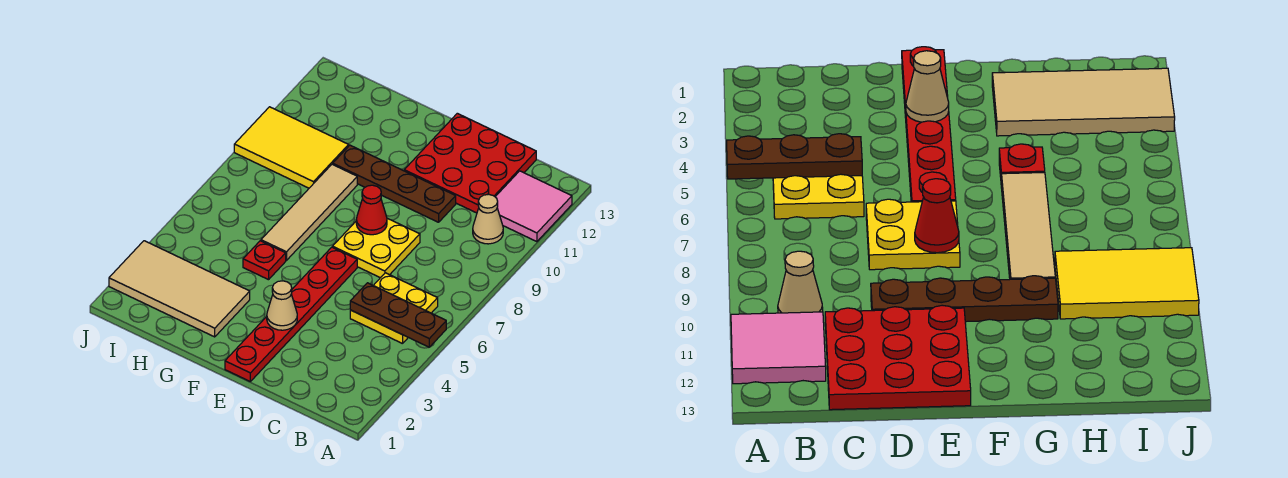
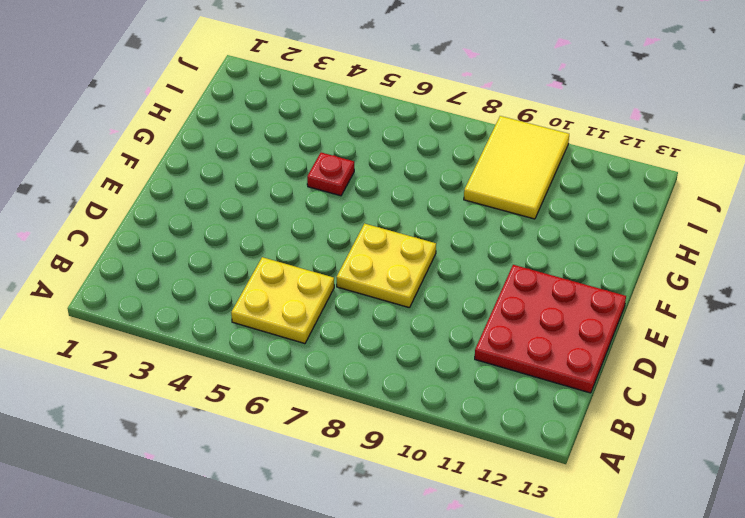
none -> pink tile A11:B12 level 1
none -> tan cone B10 level 1
none -> brown plate D10:G10 level 1

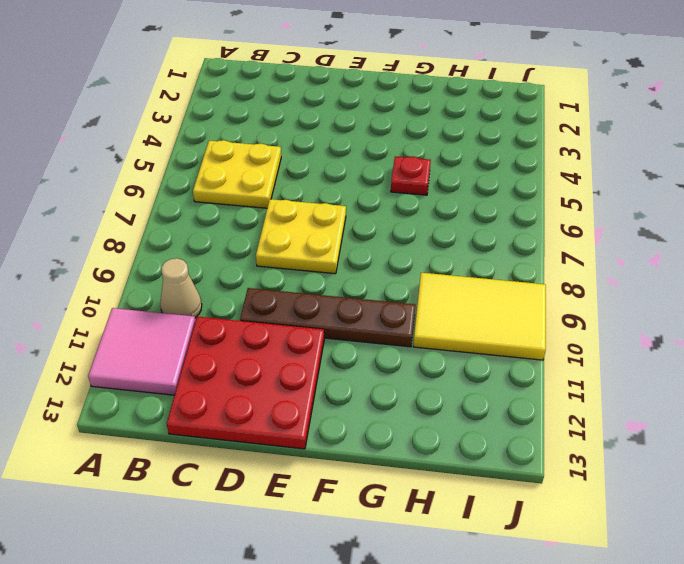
none -> red plate E1:E6 level 1
none -> tan tile G2:J3 level 1
none -> tan tile G6:G9 level 1

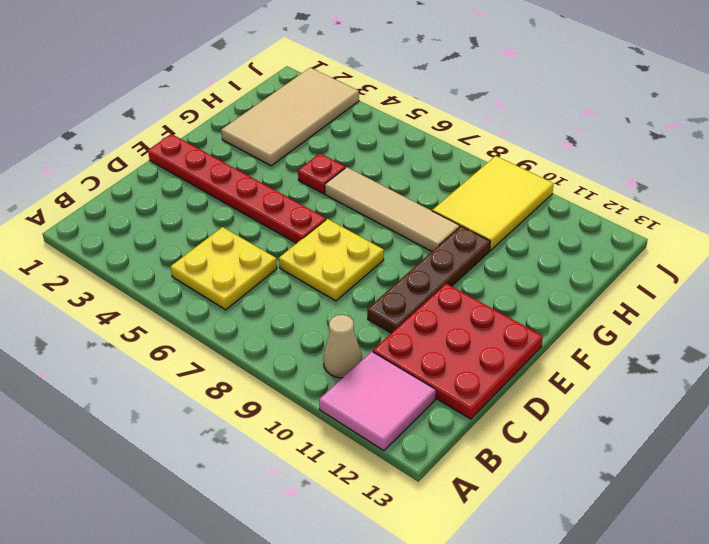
none -> brown plate A5:C5 level 2
none -> tan cone E3 level 2
none -> red cone E8 level 2

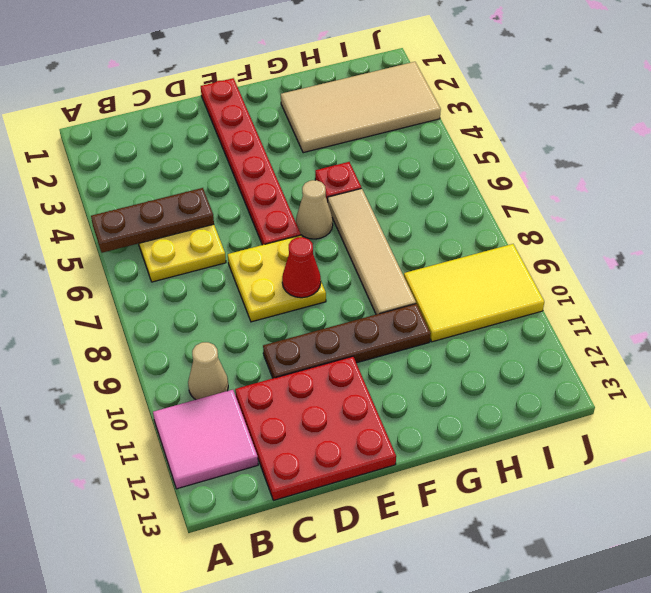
tan cone F6 level 1 -> tan cone E3 level 2

